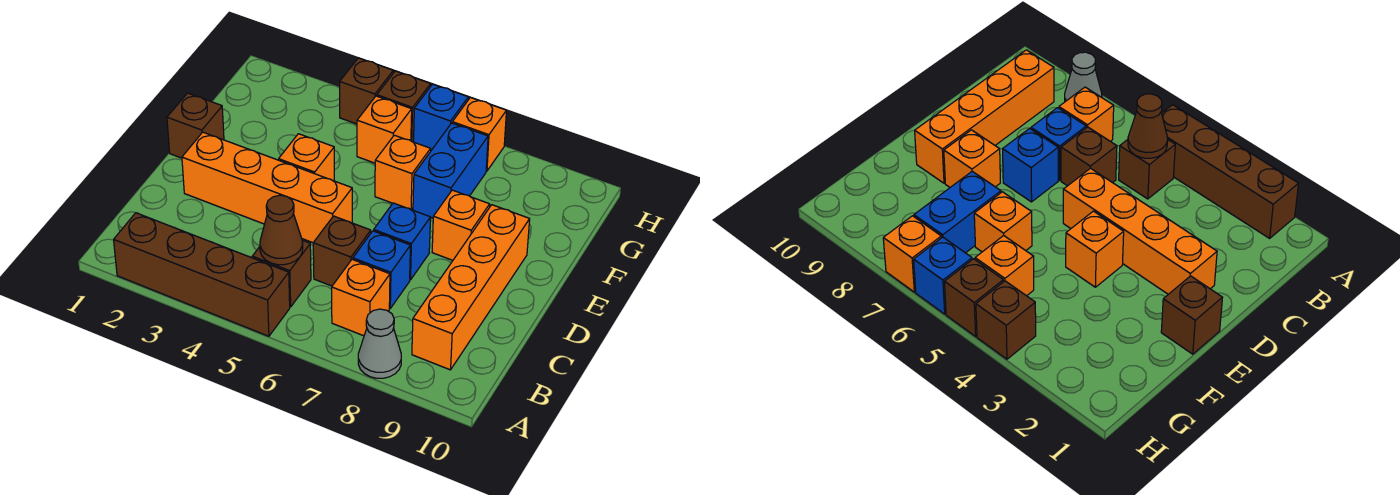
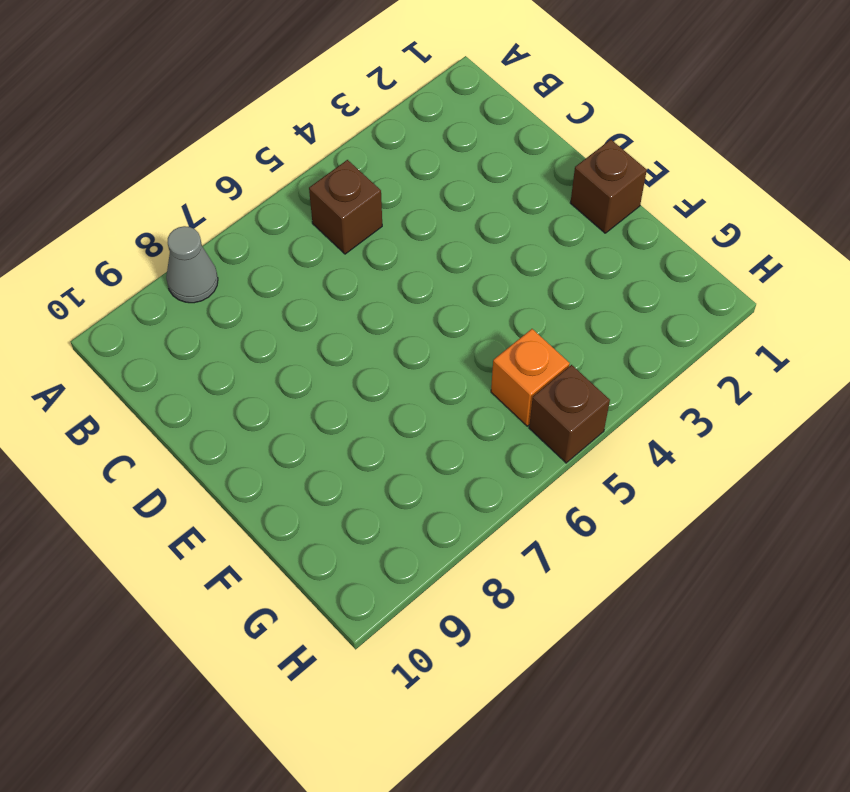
none -> brown brick A2:A5 level 1
none -> orange brick B7 level 1
none -> orange brick B9:E9 level 1

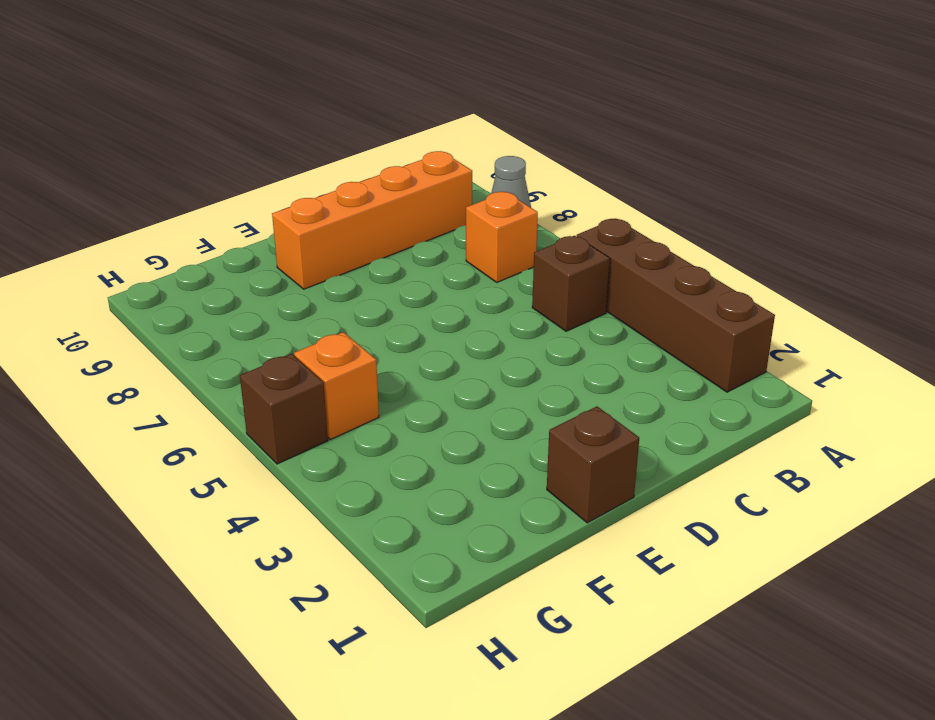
none -> brown brick C6 level 1
none -> blue brick C7 level 1
none -> orange brick D2:D5 level 1

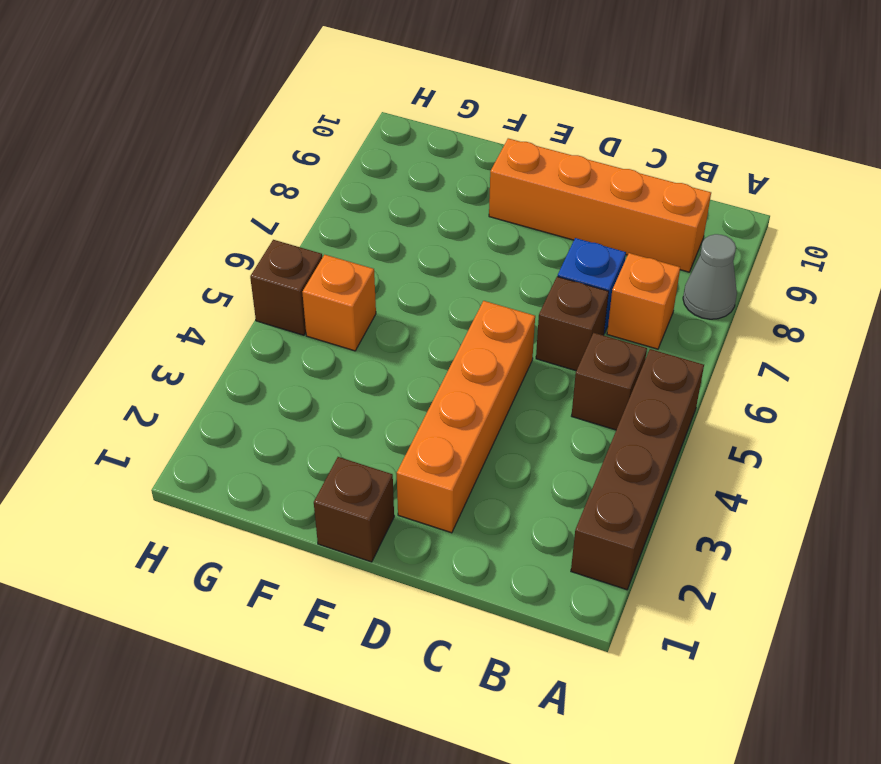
none -> blue brick D7 level 1
none -> orange brick E4 level 1
none -> orange brick E8 level 1

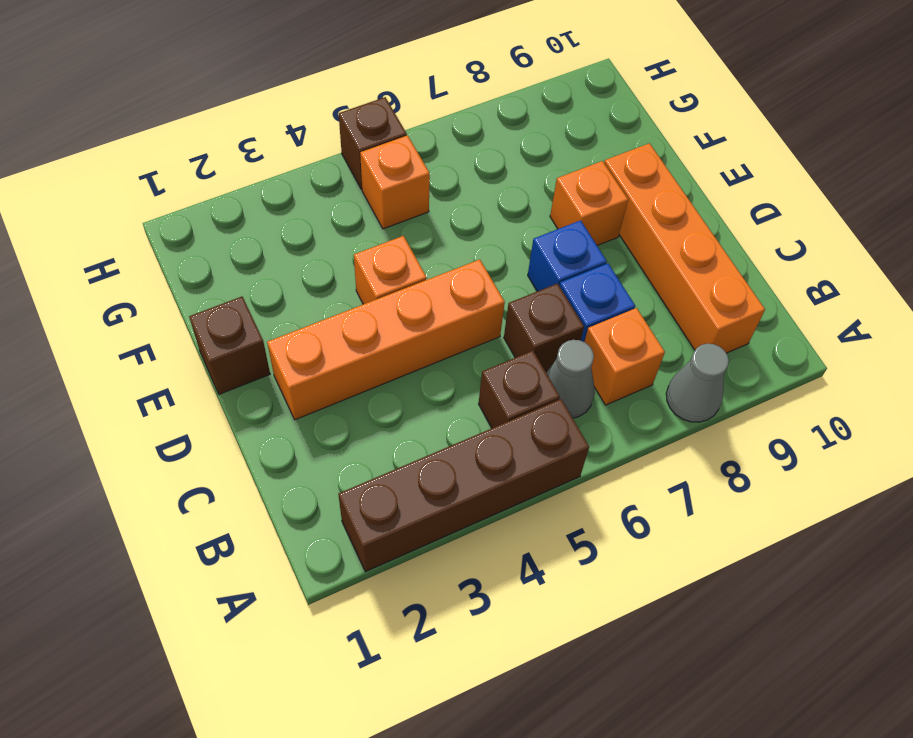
grey cone B6 level 1 -> none
none -> orange brick F6 level 1
none -> blue brick F7:G7 level 1
none -> brown brick H4 level 1

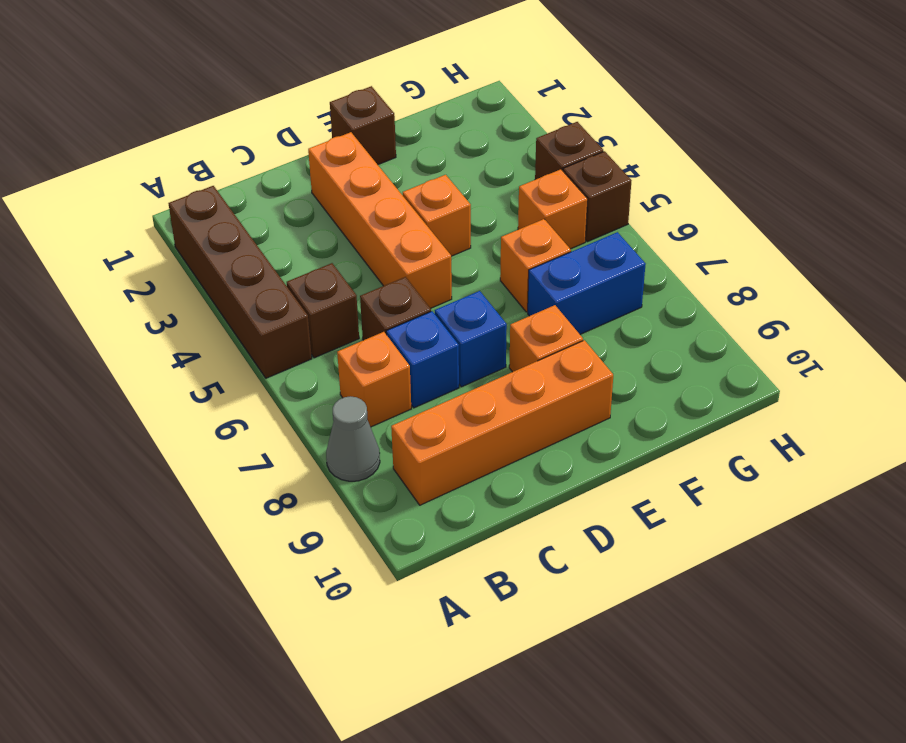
none -> blue brick H6 level 1
none -> orange brick H7 level 1
none -> brown cone B5 level 2

